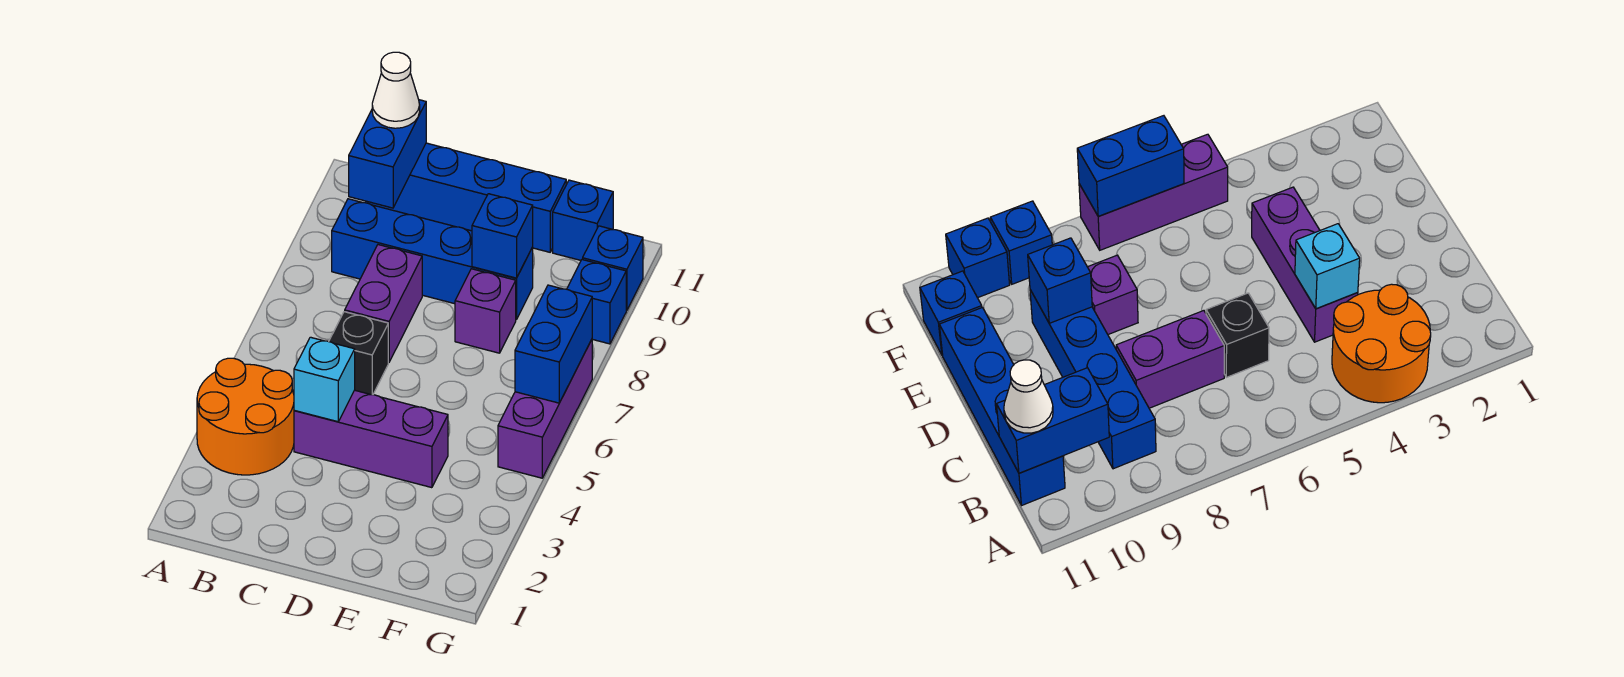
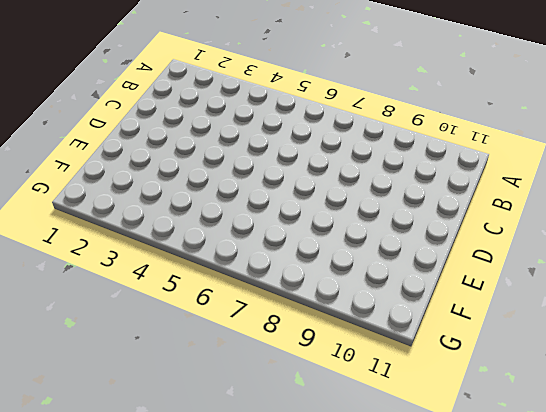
none -> orange round brick A3:B4 level 1
none -> blue brick B9:E9 level 1
none -> blue brick B11:E11 level 1

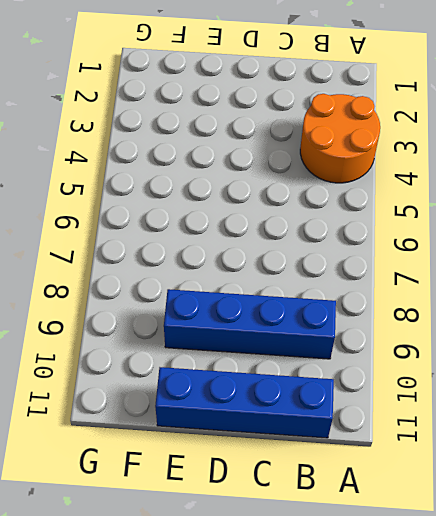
none -> purple brick C4:E4 level 1
none -> black brick C6 level 1
none -> purple brick C7:C8 level 1

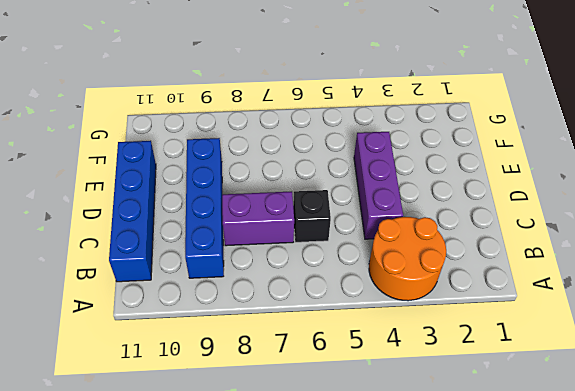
none -> purple brick E8 level 1
none -> blue brick F11 level 1
none -> purple brick G5:G7 level 1

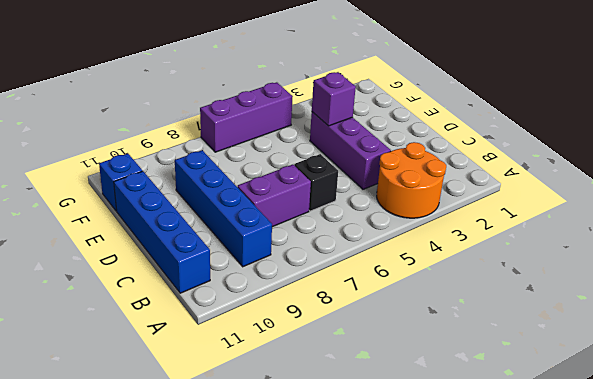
purple brick E4 level 2 -> purple brick E8 level 1
none -> blue brick G9 level 1
none -> blue brick G10 level 1
none -> blue brick B10:B11 level 2

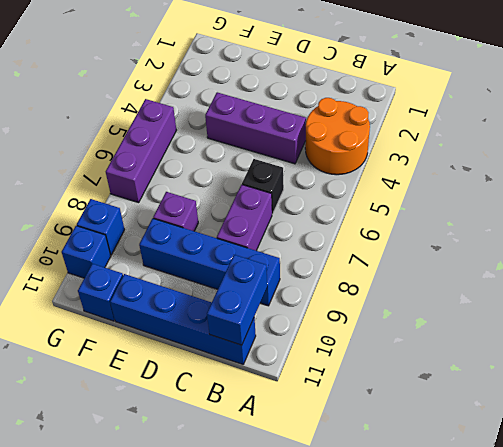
none -> cyan brick C4 level 2
none -> blue brick E9 level 2
none -> blue brick G6:G7 level 2

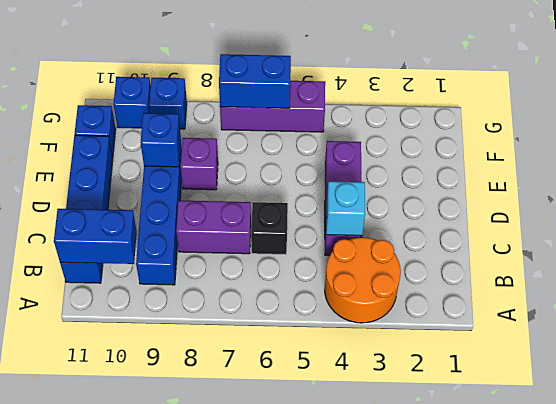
none -> white cone B11 level 3

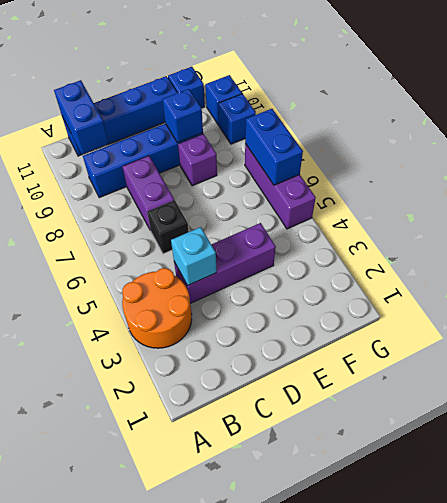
none -> white cone B11 level 3

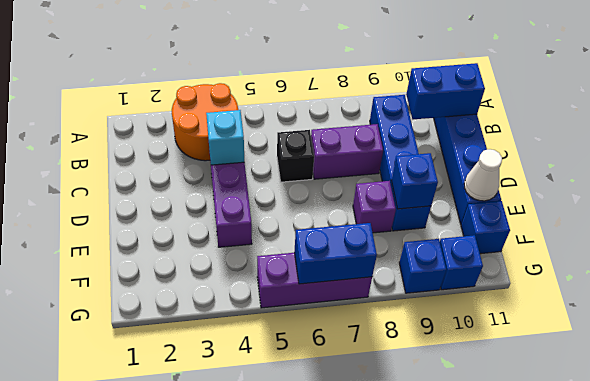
white cone E11 level 2 -> white cone B11 level 3

